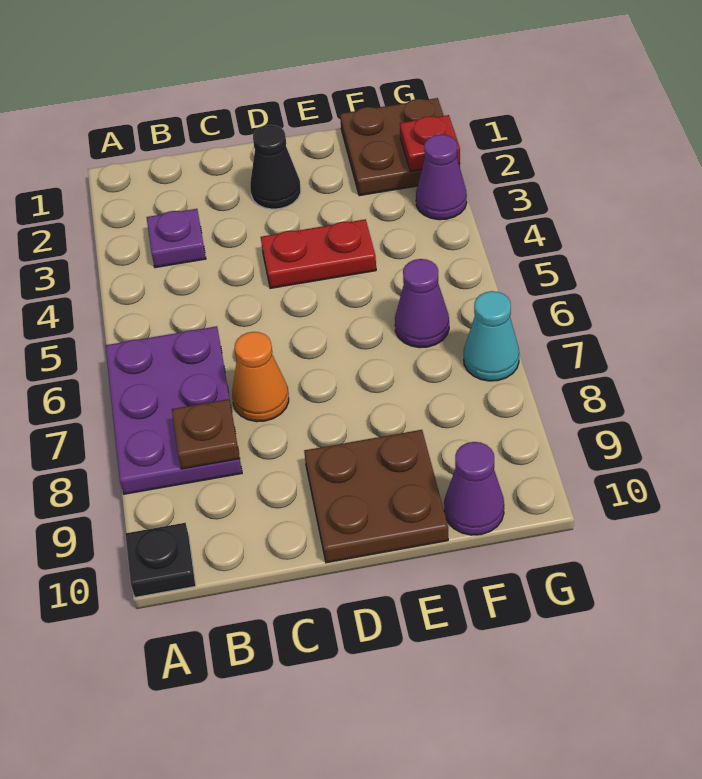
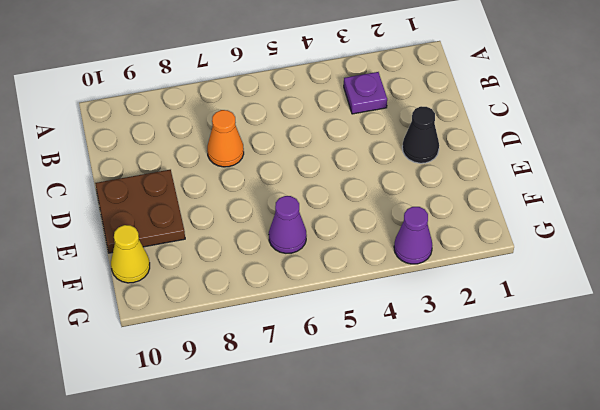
yellow cone F10 level 1 -> purple cone F10 level 1
none -> purple plate A6:B8 level 1
none -> black plate A10 level 1
none -> red plate D4:E4 level 1

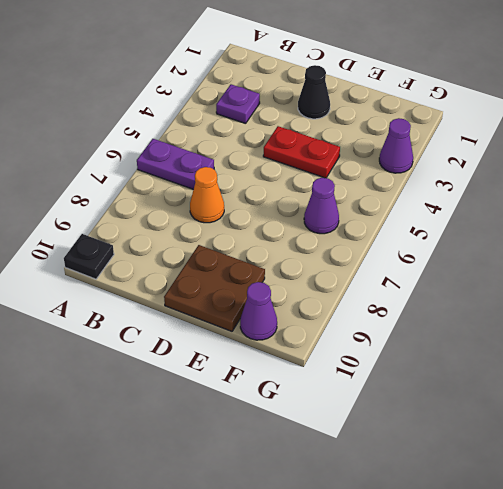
purple plate A6:B6 level 1 -> purple plate A6:B8 level 1
none -> brown plate F1:G2 level 1
none -> cyan cone G7 level 1
none -> brown plate B8 level 2

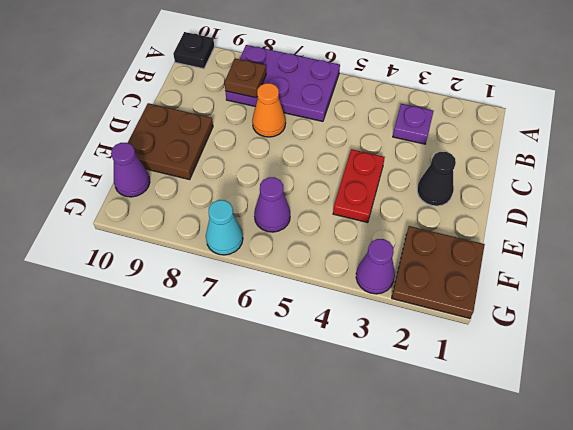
none -> red plate G2 level 2

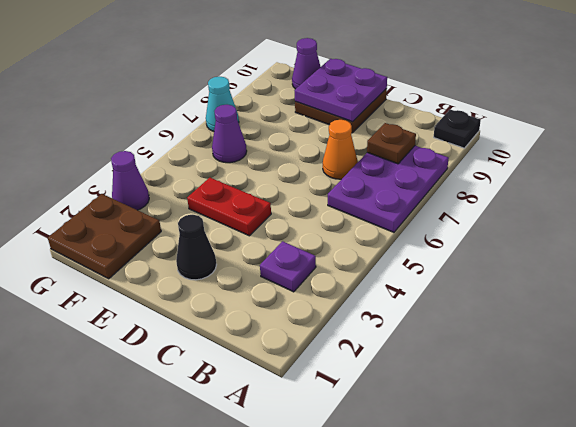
purple plate D9:E10 level 2 -> none
none -> red plate G2 level 2

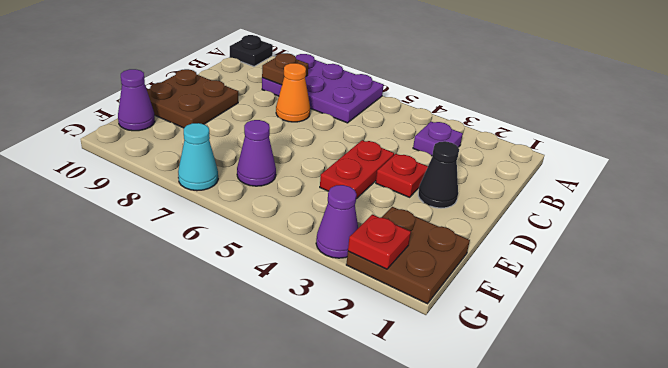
red plate D3 level 1 -> none

